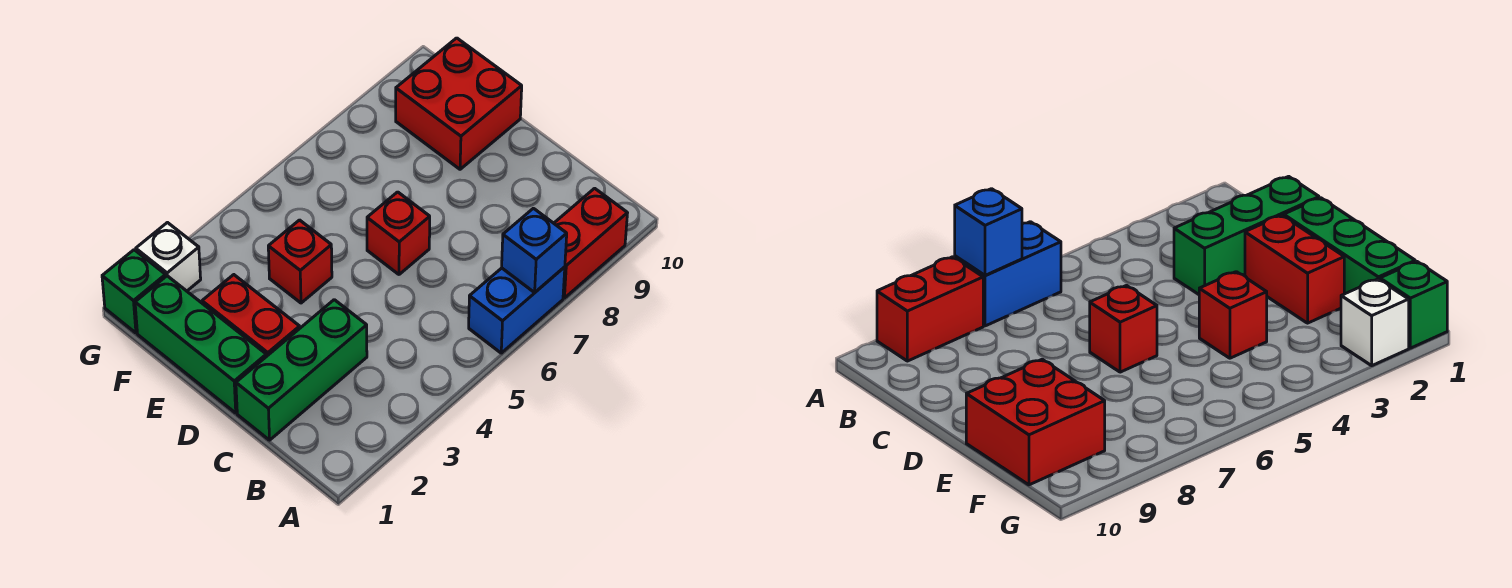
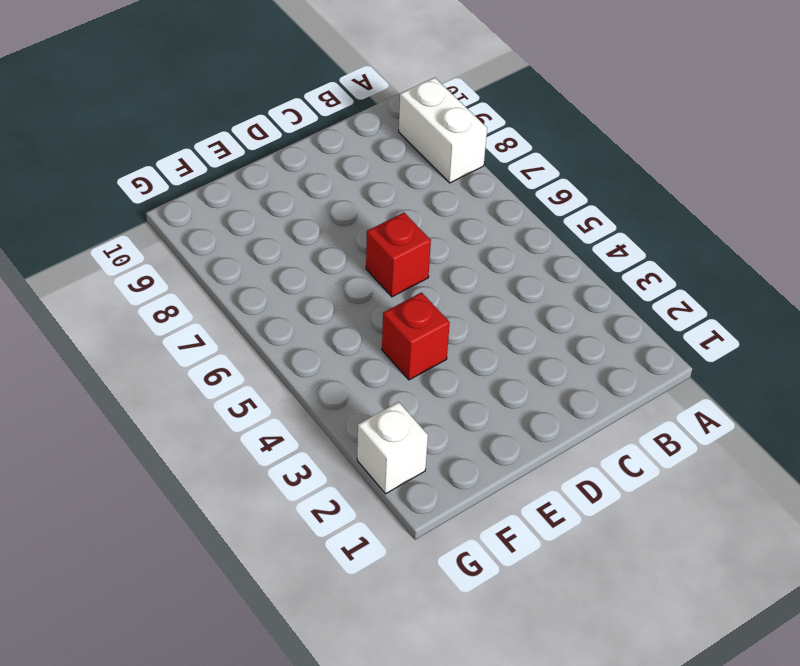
white brick A8:A9 level 1 -> red brick A8:A9 level 1
none -> blue brick A6:A7 level 1
none -> green brick C1:C3 level 1

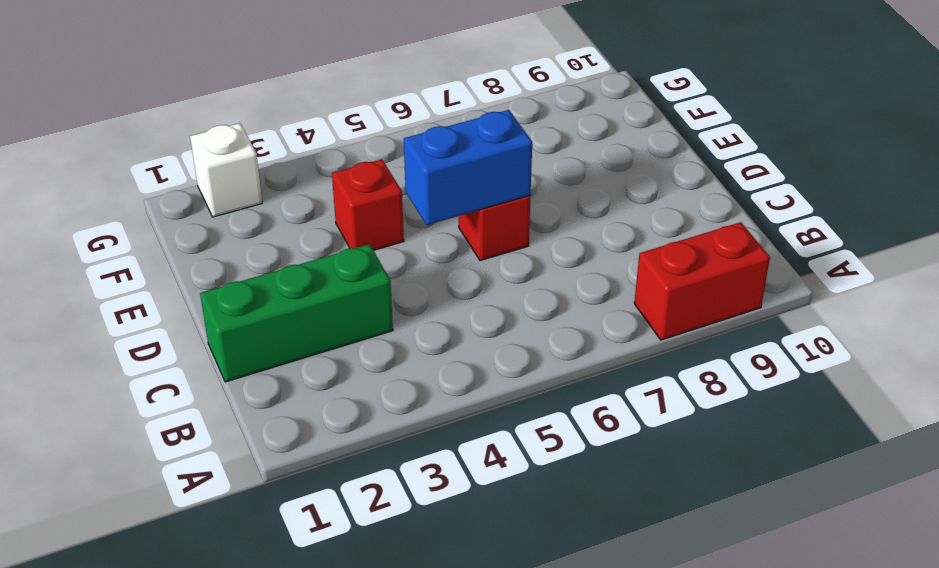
blue brick D5:D6 level 2 -> blue brick A6:A7 level 1
none -> green brick D1:F1 level 1
none -> red brick D2:E2 level 1

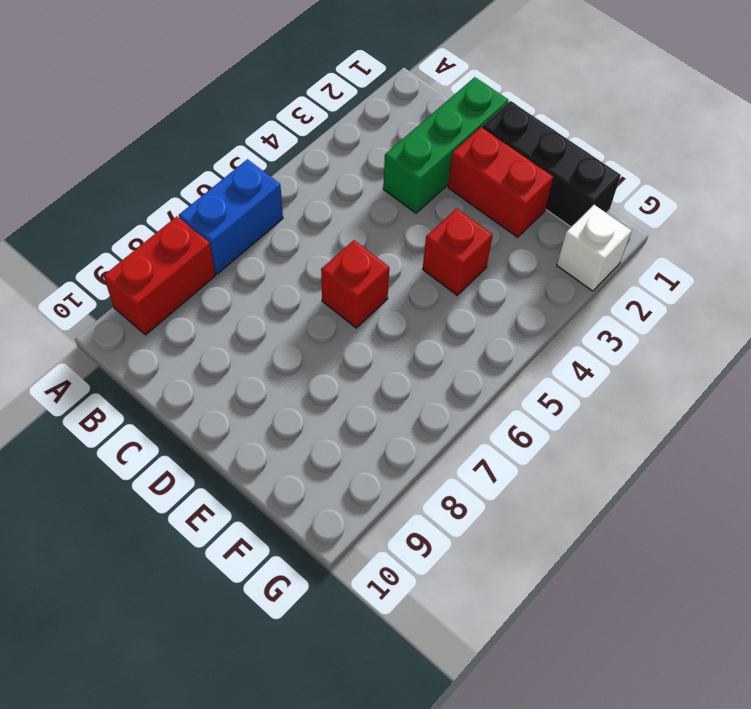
black brick D1:F1 level 1 -> green brick D1:F1 level 1
none -> red brick E9:F10 level 1
none -> green brick G1 level 1

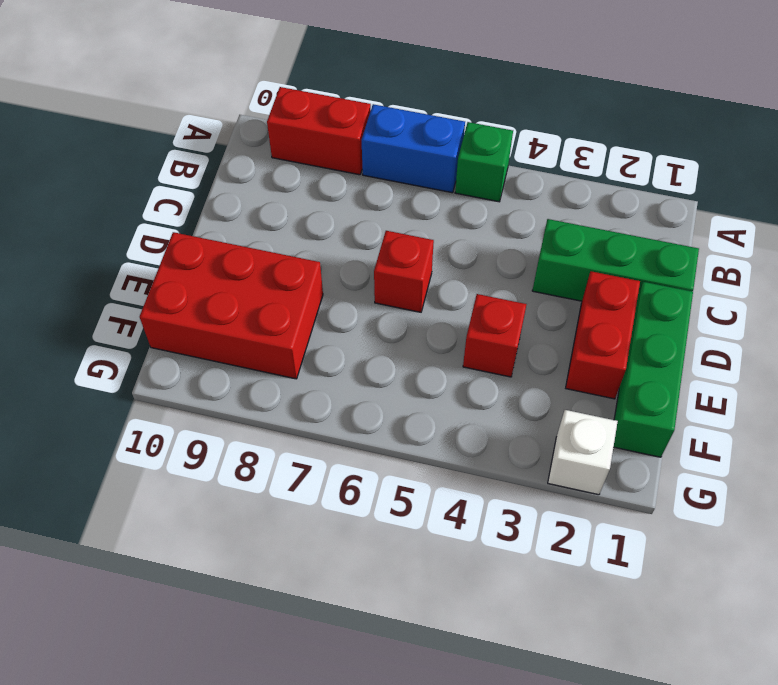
green brick A5 level 1 -> green brick G1 level 1
red brick E8:F10 level 1 -> red brick E9:F10 level 1
none -> blue brick A7 level 2

